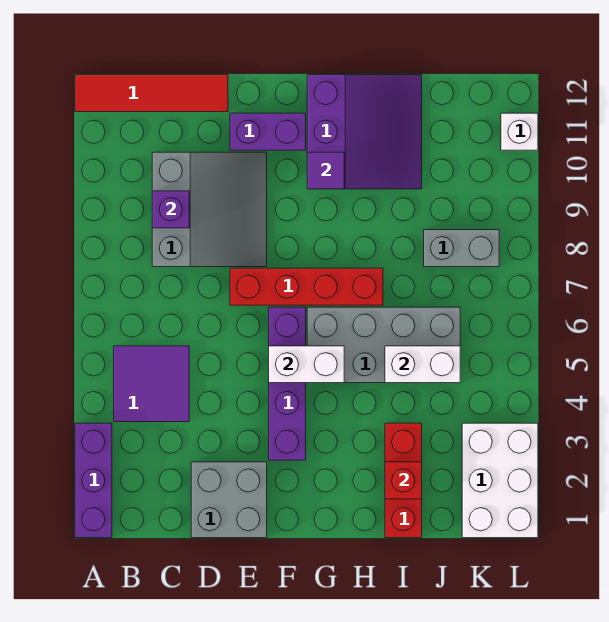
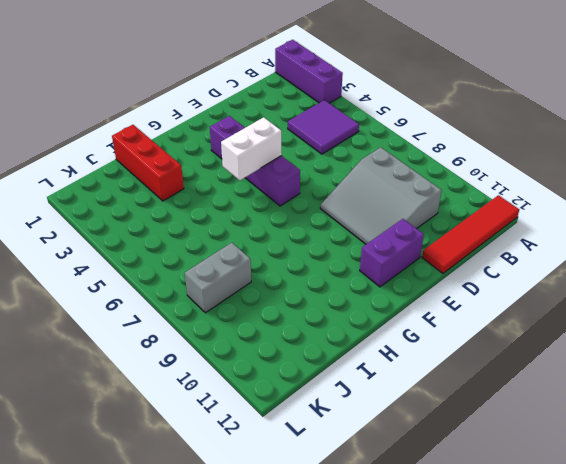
none -> grey brick D1:E2 level 1
none -> red brick E7:H7 level 1
none -> grey brick G5:J6 level 1

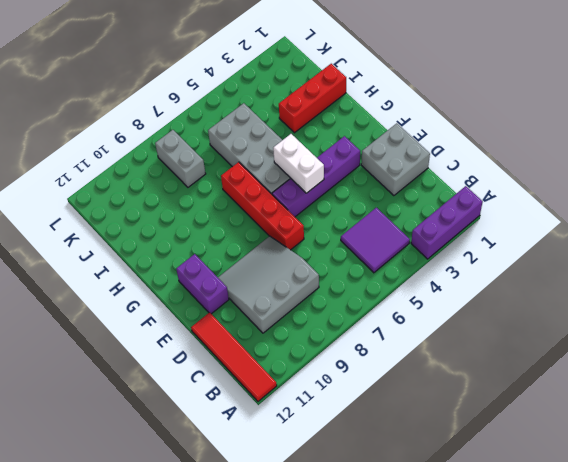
none -> purple slope G10:I12 level 1 top G
none -> white brick K1:L3 level 1
none -> white brick L11 level 1

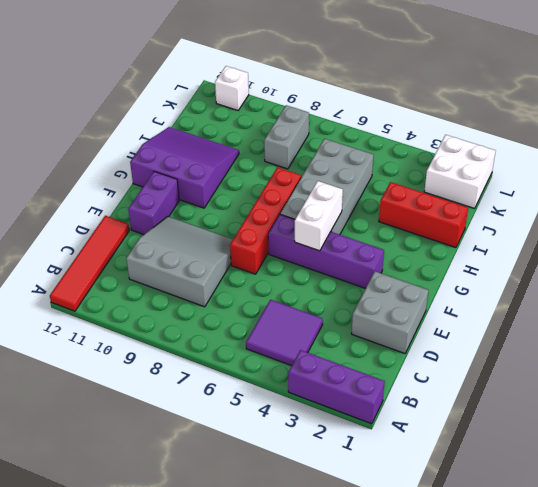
white brick K1:L2 level 1 -> white brick K1:L3 level 1
none -> purple brick C9 level 2
none -> purple tile G10 level 2
none -> red brick I2 level 2

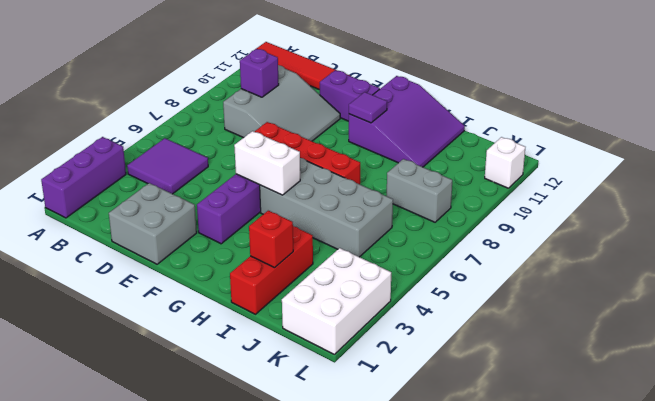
none -> white brick I5:J5 level 2

